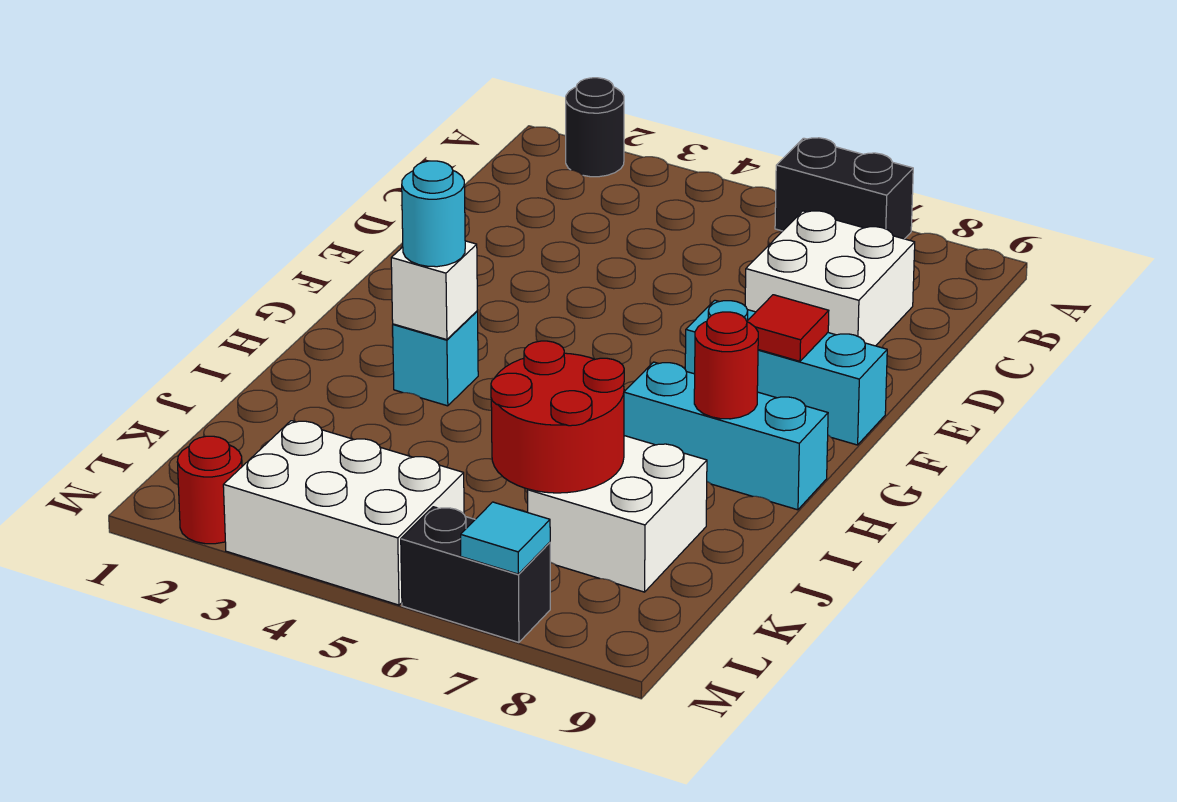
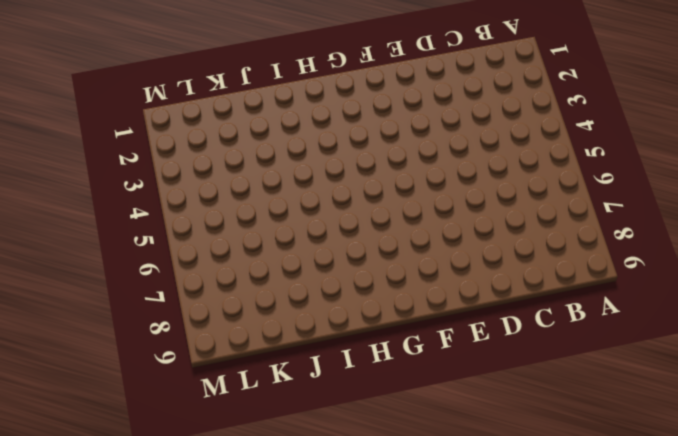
none -> black round brick A2 level 1
none -> black brick A6:A7 level 1
none -> white brick C7:D8 level 1

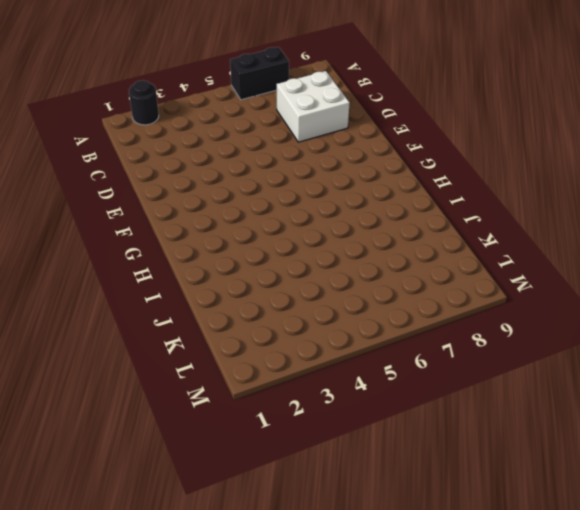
none -> cyan brick F7:F9 level 1
none -> cyan brick H3 level 1
none -> cyan brick H7:H9 level 1

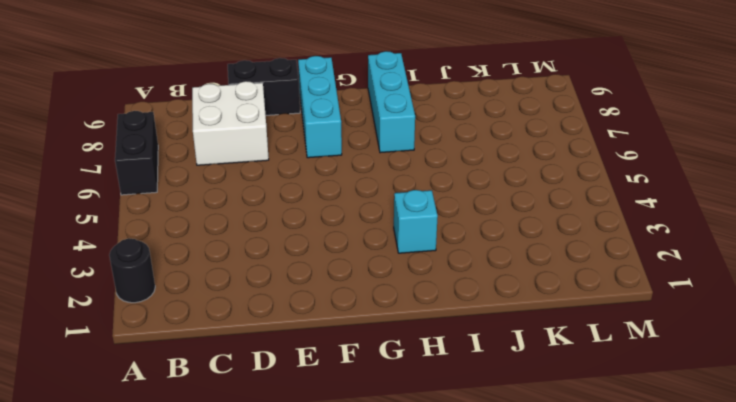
black brick D9:E9 level 1 -> black brick M6:M7 level 1
none -> white brick J7:K8 level 1
none -> white brick L3:M5 level 1
none -> red round brick M2 level 1

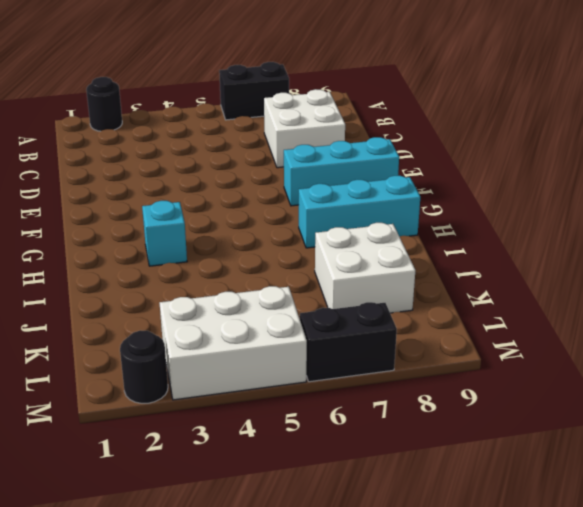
black round brick M2 level 1 -> red round brick M2 level 1
none -> red tile F8 level 2
none -> white brick H3 level 2
none -> red round brick H8 level 2

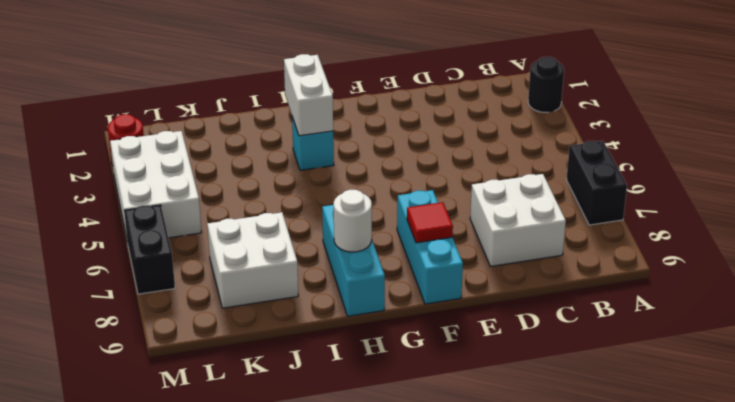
white brick H2:H3 level 2 -> white brick H3 level 2
white round brick H8 level 2 -> red round brick H8 level 2
none -> red round brick J6:K7 level 2
none -> cyan tile M7 level 2
none -> cyan round brick H3 level 3

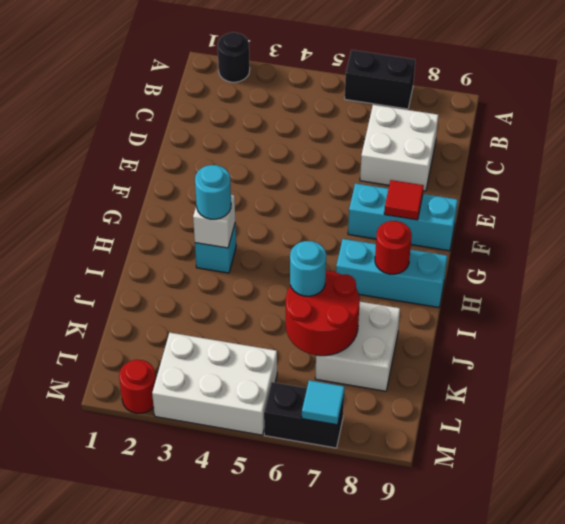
cyan round brick J6 level 3 -> none

